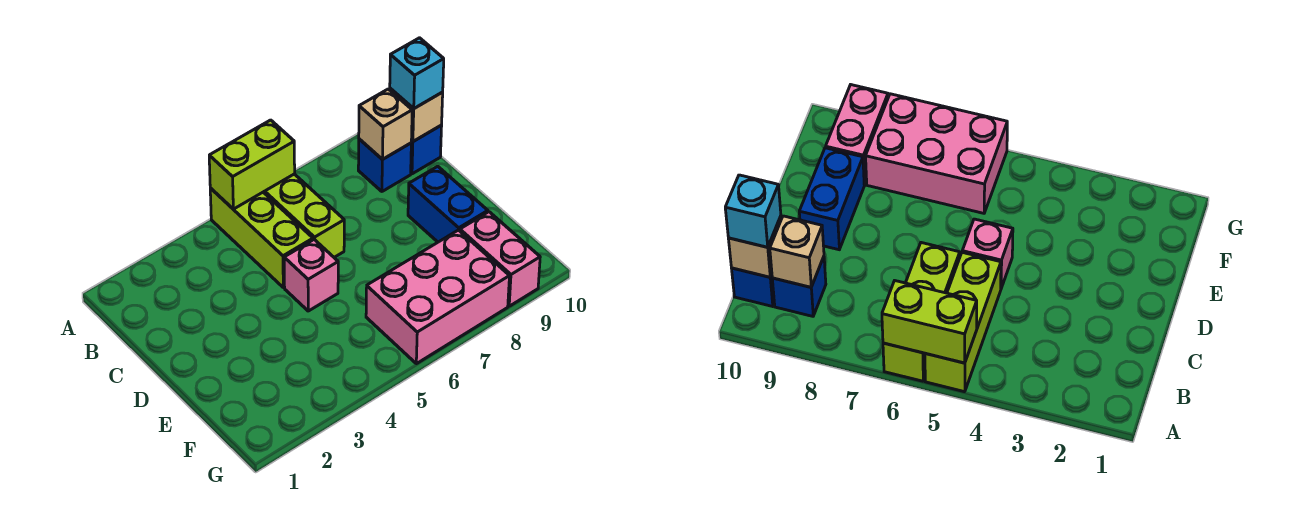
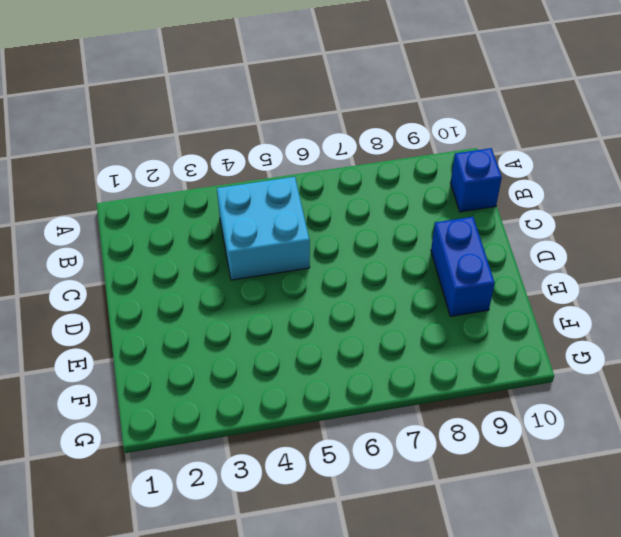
cyan brick B4:C5 level 1 -> lime brick A5:C5 level 1
none -> lime brick A6:C6 level 1
none -> blue brick B9 level 1
none -> pink brick D5 level 1

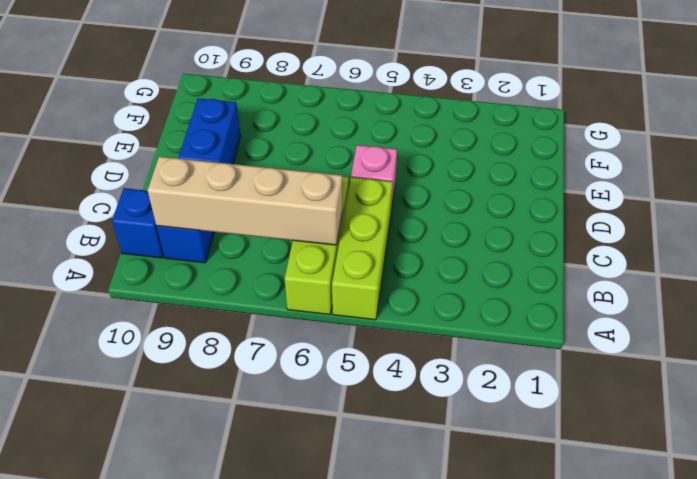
tan brick B6:B9 level 2 -> tan brick B9 level 2
none -> pink brick F6:G8 level 1
none -> pink brick F9:G9 level 1
none -> lime brick A5:A6 level 2

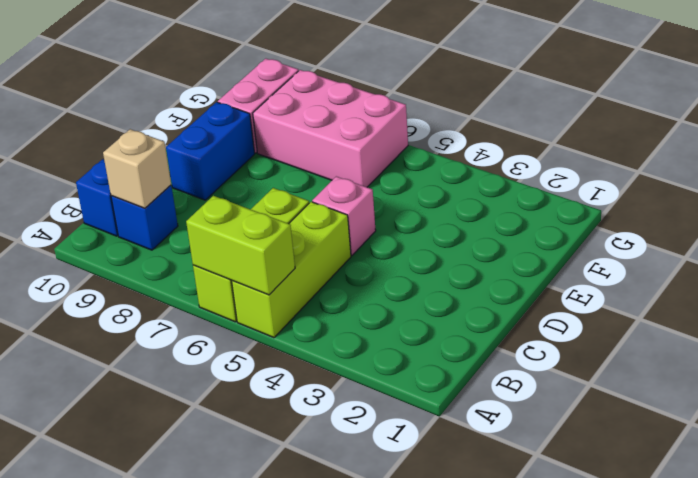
none -> tan brick B10 level 2
none -> cyan brick B10 level 3

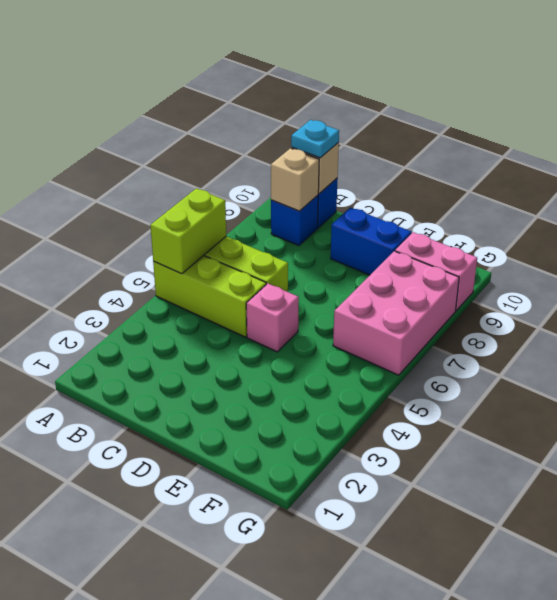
cyan plate B10 level 3 -> cyan brick B10 level 3

